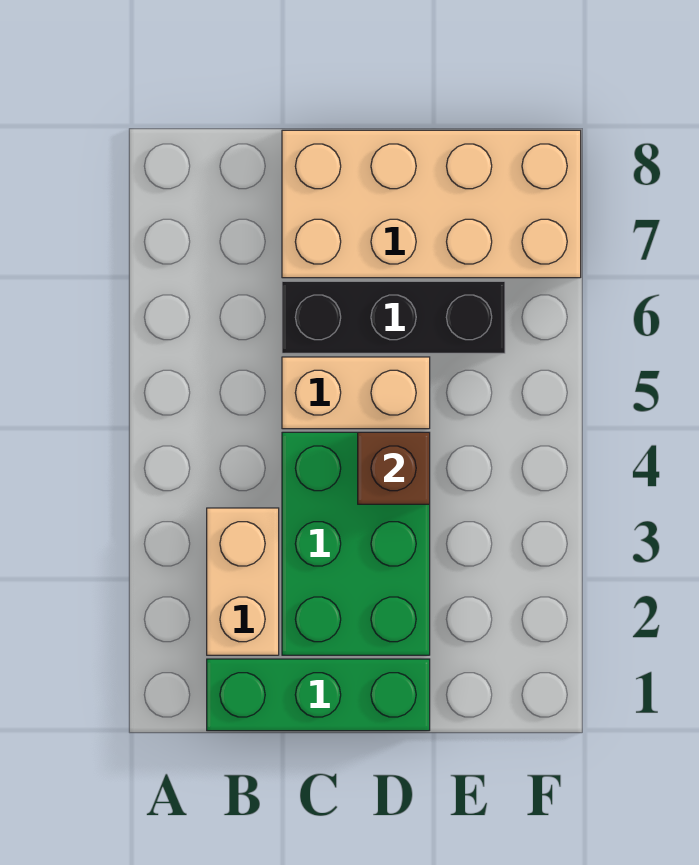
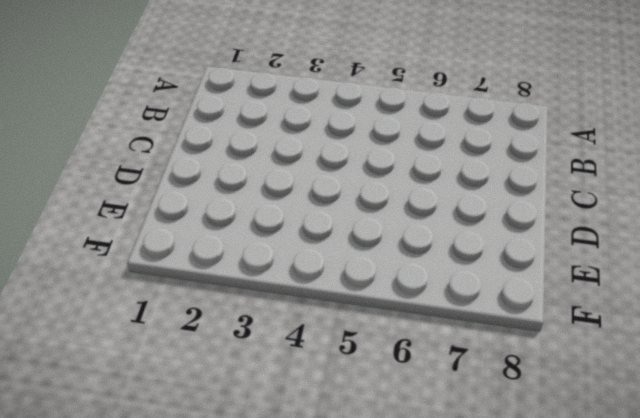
none -> green brick B1:D1 level 1
none -> tan brick B2:B3 level 1

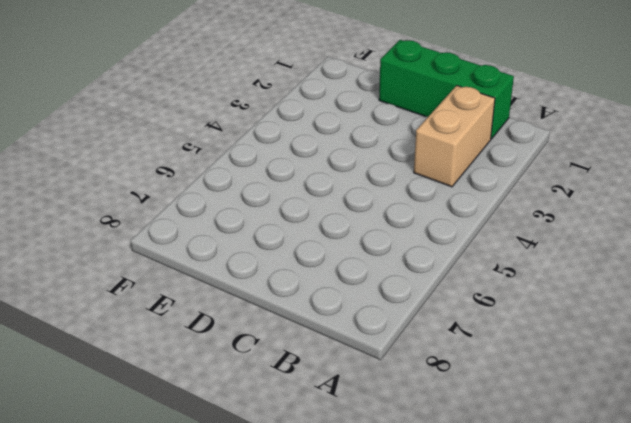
none -> green brick C2:D4 level 1
none -> tan brick C5:D5 level 1

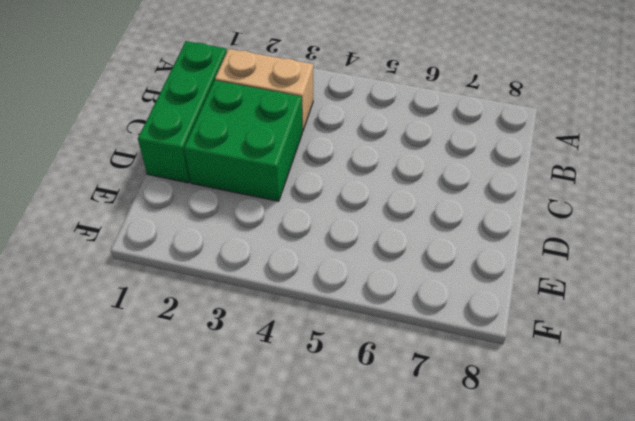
green brick C2:D3 level 1 -> green brick C2:D4 level 1
none -> tan brick C5:D5 level 1
none -> black brick C6:E6 level 1

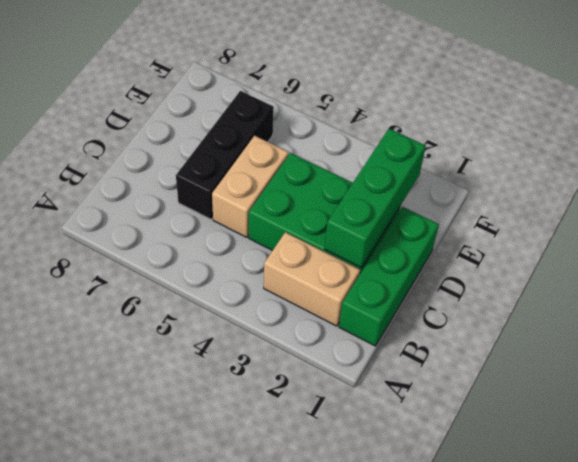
green brick C2:E2 level 2 -> none
none -> tan brick C7:F8 level 1
none -> brown brick D4 level 2

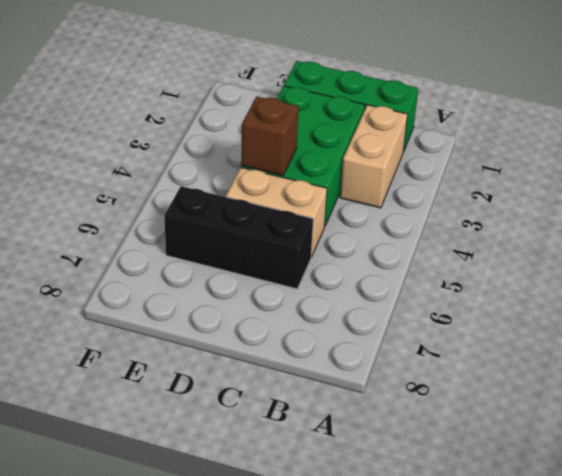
none -> tan brick C7:F8 level 1

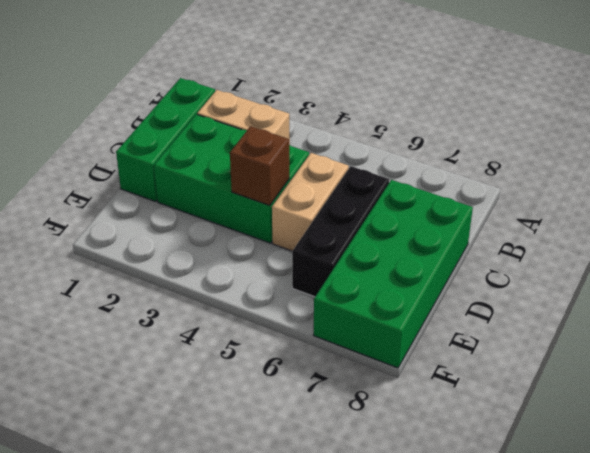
green brick C7:F8 level 1 -> tan brick C7:F8 level 1

